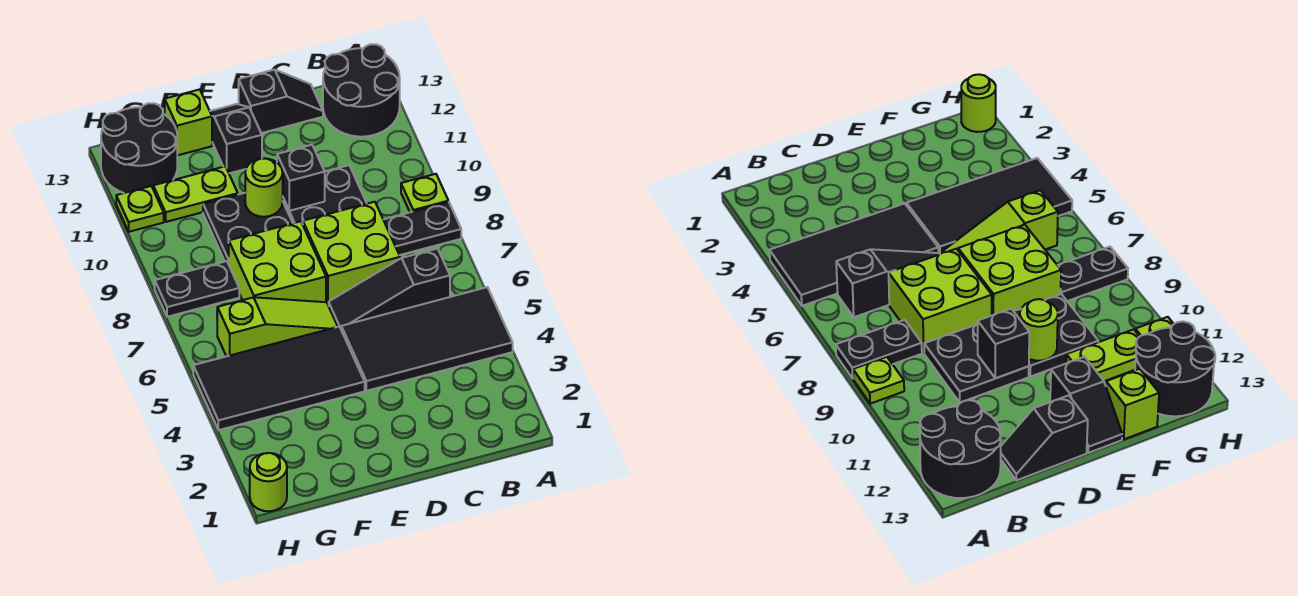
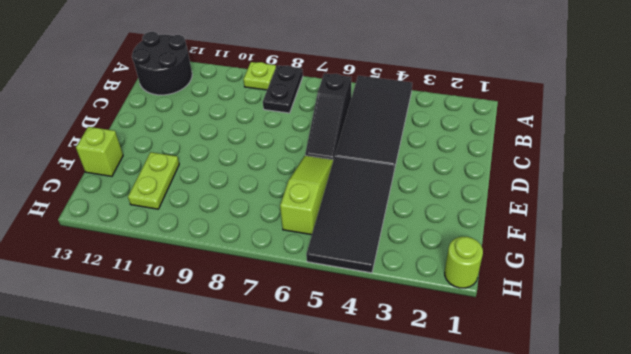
none -> lime brick C7:D8 level 1
none -> black plate C9:D10 level 1
none -> black slope C13:D13 level 1 top D

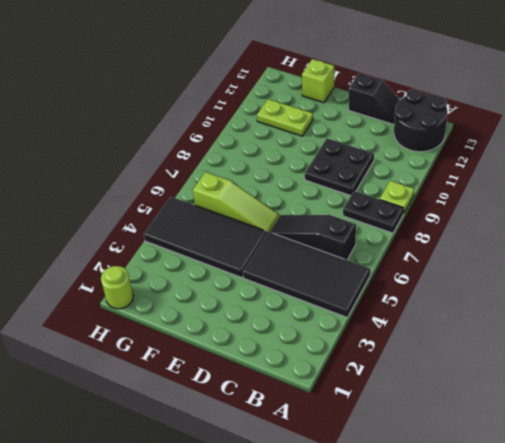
none -> lime brick C7:D8 level 1
none -> lime brick E7:F8 level 1
none -> black plate E9:F10 level 1

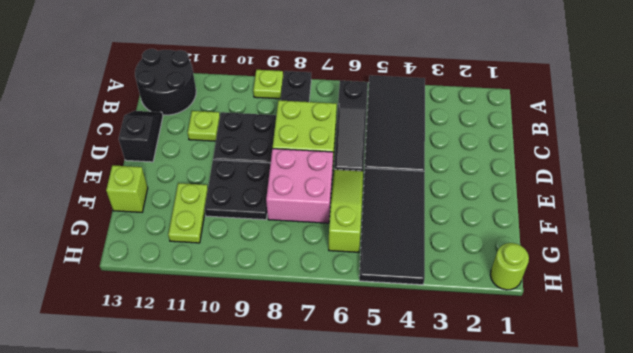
lime plate C11 level 1 -> lime plate H11 level 1
pink brick E7:F8 level 1 -> lime brick E7:F8 level 1
none -> black slope E12:E13 level 1 top 12
none -> black plate G8:H8 level 1
none -> black round brick G12:H13 level 1

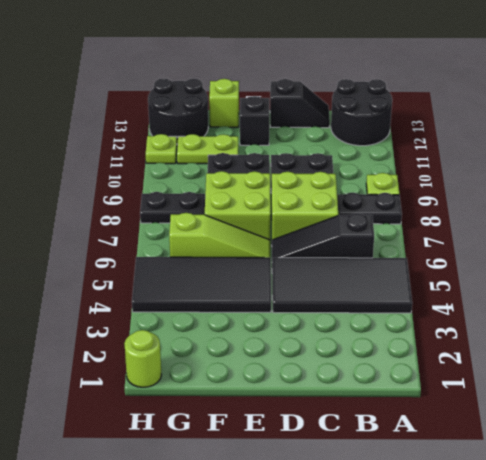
none -> black brick D10 level 2
none -> lime round brick E10 level 2

